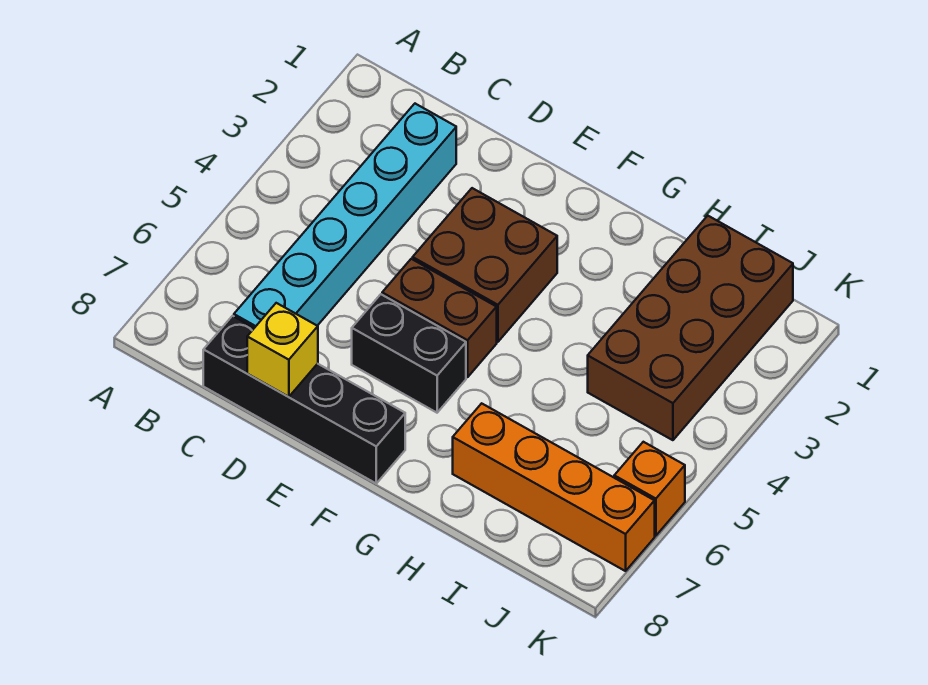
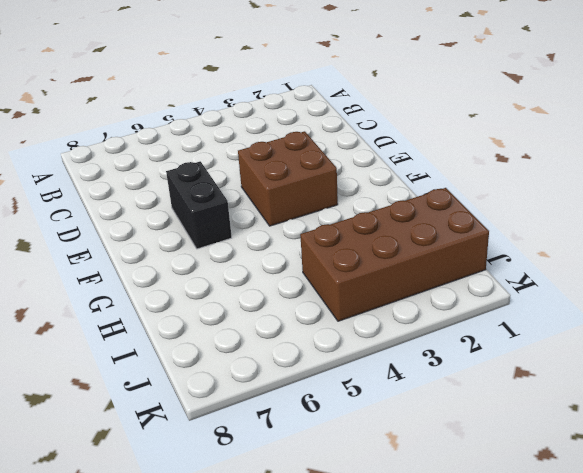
none -> cyan brick C2:C7 level 1
none -> black brick C8:F8 level 1

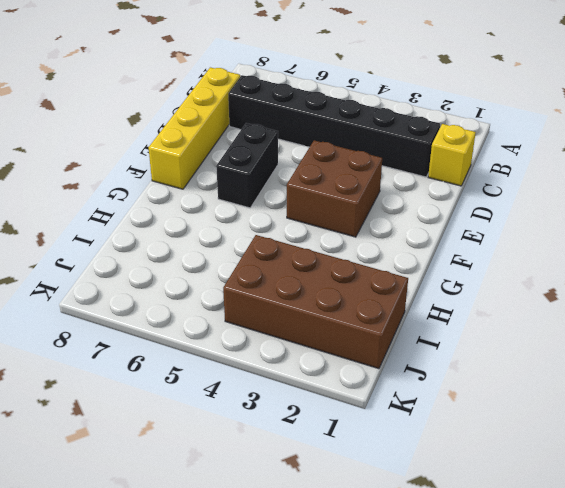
yellow brick C1 level 1 -> yellow brick D8 level 2
black brick C2:C7 level 1 -> cyan brick C2:C7 level 1
yellow brick C8:F8 level 1 -> black brick C8:F8 level 1
none -> brown brick E5:F5 level 1
none -> orange brick H7:K7 level 1

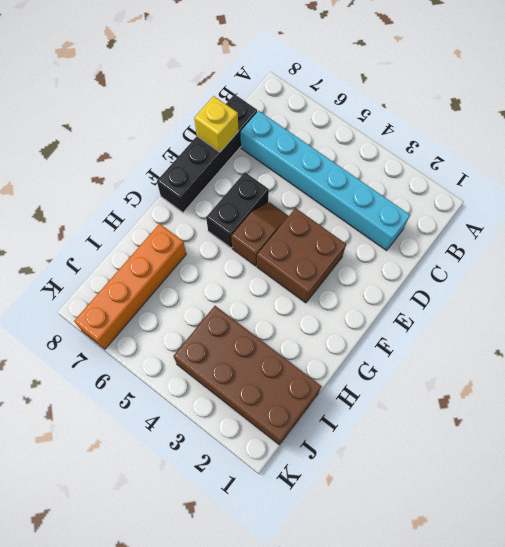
brown slope E5:F5 level 1 top F -> brown brick E5:F5 level 1
none -> orange brick K6 level 1

